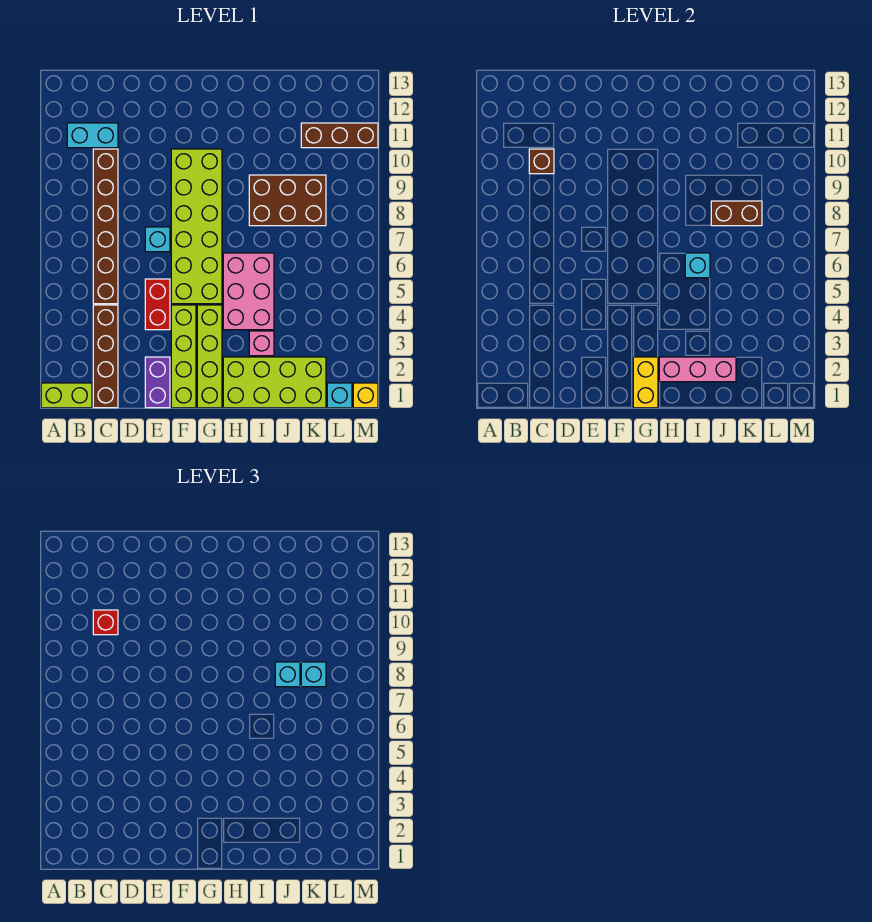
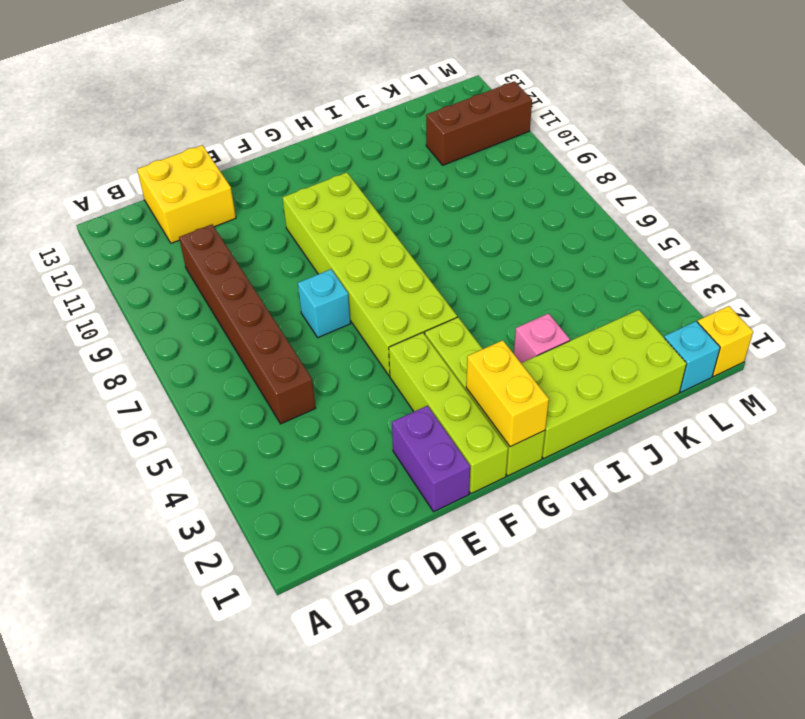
yellow brick C12:D13 level 1 -> none
none -> lime brick A1:B1 level 1
none -> cyan brick B11:C11 level 1
none -> brown brick C1:C4 level 1

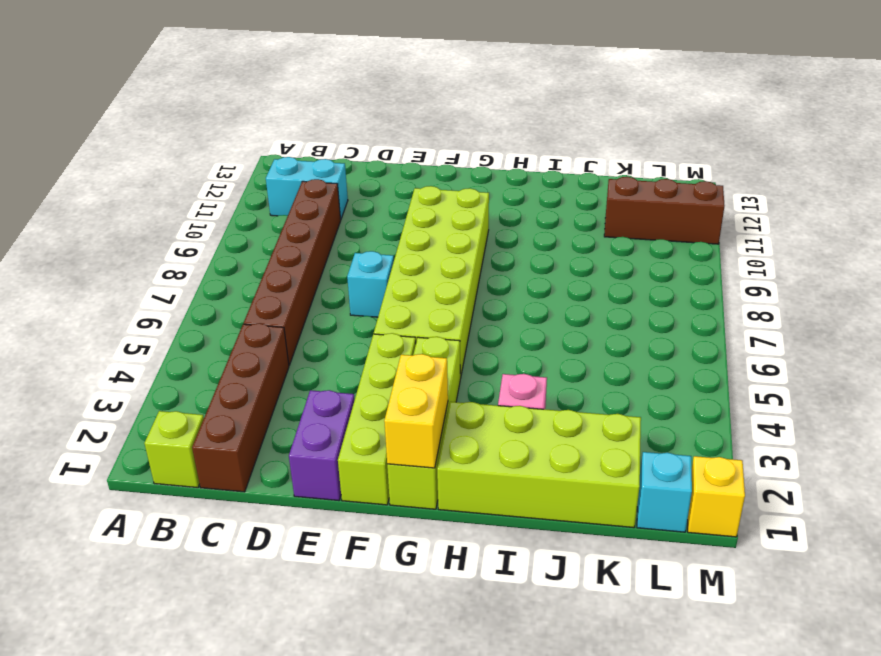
lime brick B1 level 1 -> lime brick A1:B1 level 1
none -> red brick E4:E5 level 1
none -> pink brick H4:I6 level 1
none -> brown brick I8:K9 level 1

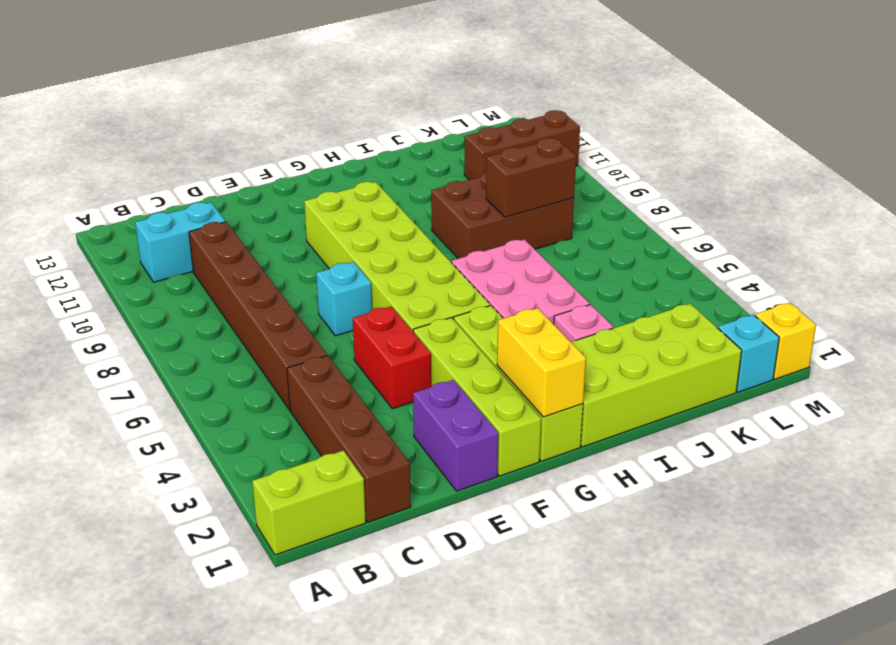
none -> brown brick C10 level 2
none -> pink brick H2:J2 level 2
none -> cyan brick I6 level 2

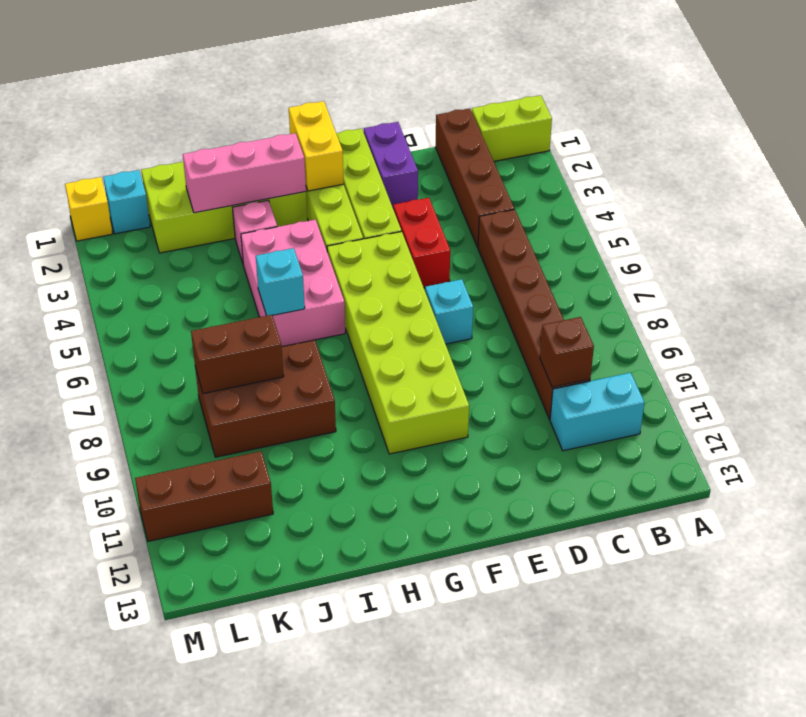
none -> red brick C10 level 3
none -> cyan brick J8 level 3
none -> cyan brick K8 level 3

